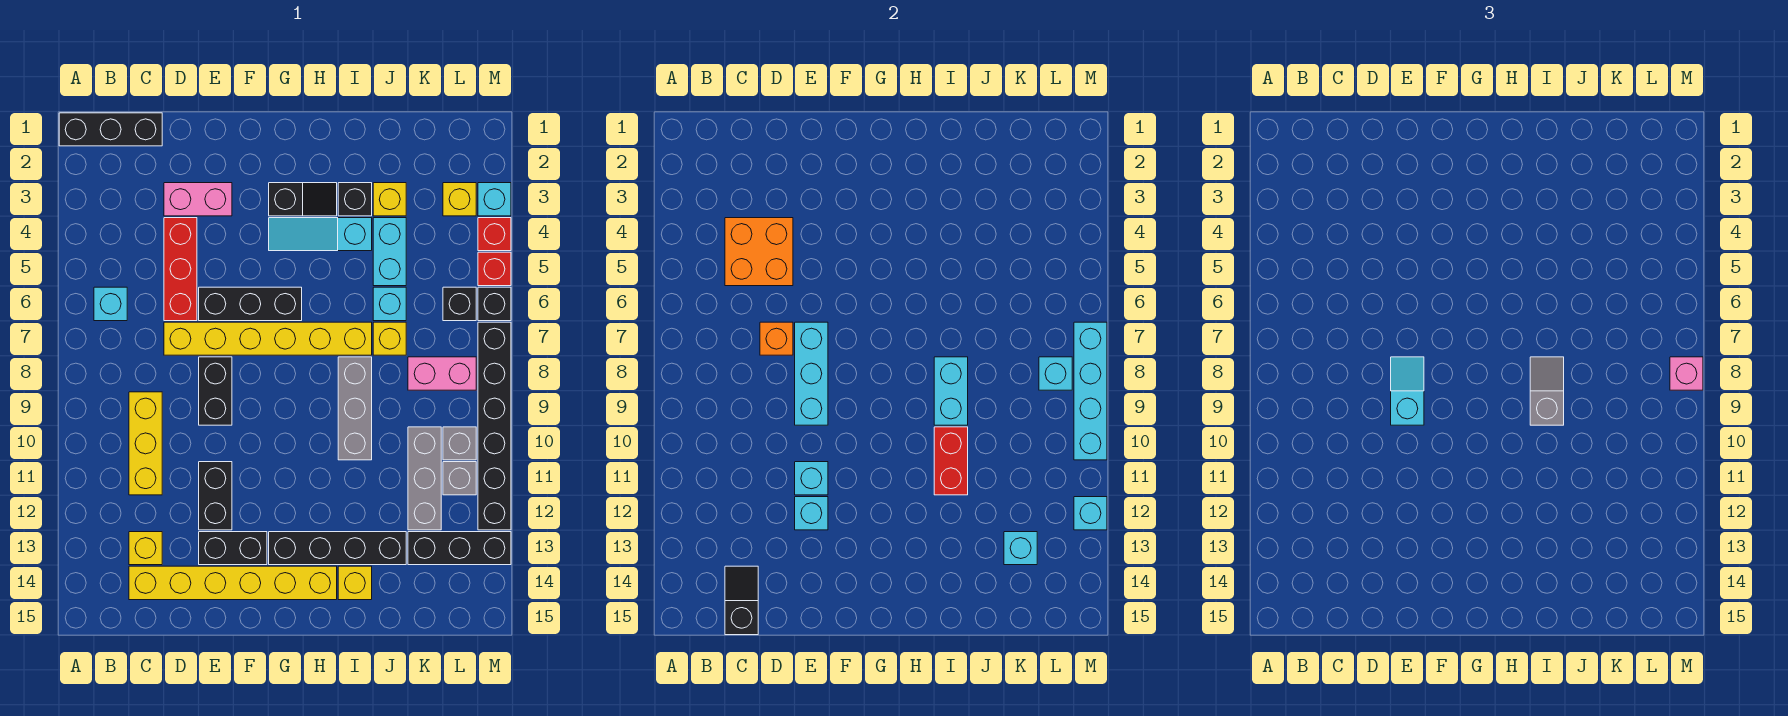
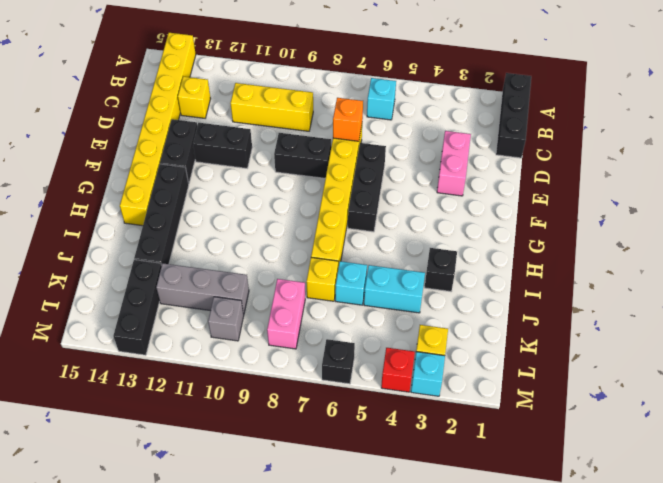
yellow brick A14:H14 level 1 -> yellow brick C14:H14 level 1
none -> red brick D4:D6 level 1
none -> black slope G3:H3 level 1 top G
none -> cyan slope G4:I4 level 1 top I
none -> grey brick I8:I10 level 1

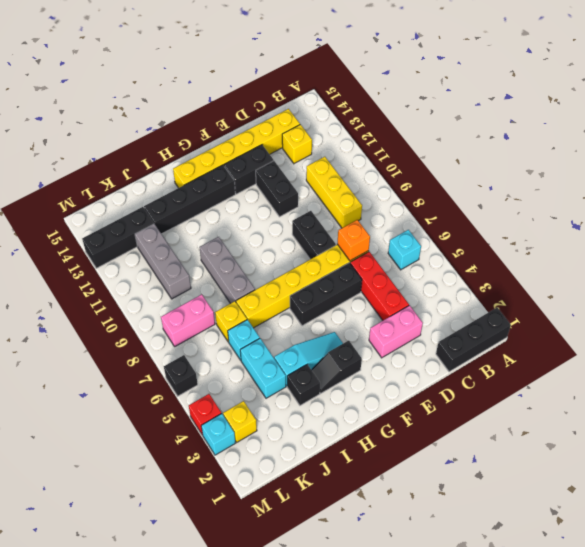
none -> yellow brick I14 level 1
none -> yellow brick J3 level 1
none -> black brick L6 level 1
none -> grey brick L10 level 1

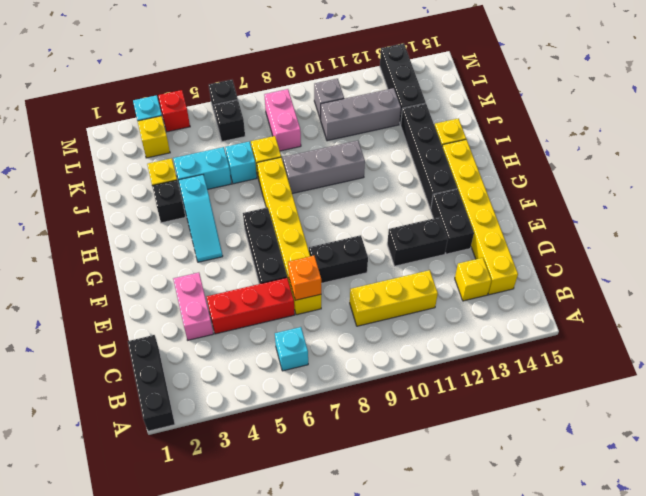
none -> black slope G3:H3 level 1 top G
none -> grey brick L11 level 1
none -> red brick M5 level 1
none -> black brick M7:M12 level 1

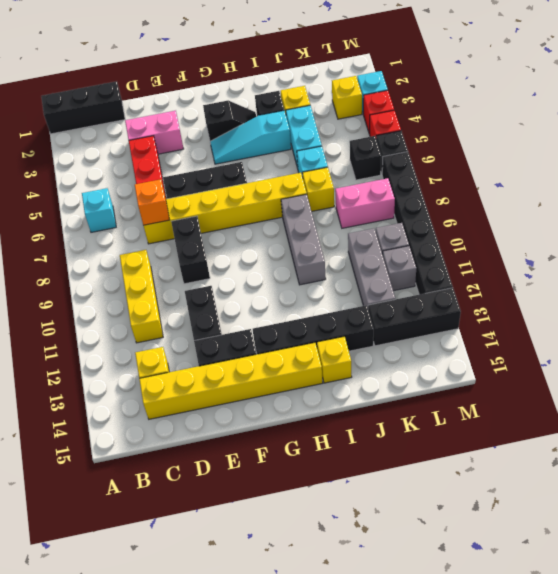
none -> orange brick C4:D5 level 2
none -> black slope C14:C15 level 2 top 15
none -> cyan brick E7:E9 level 2
none -> cyan brick E11 level 2

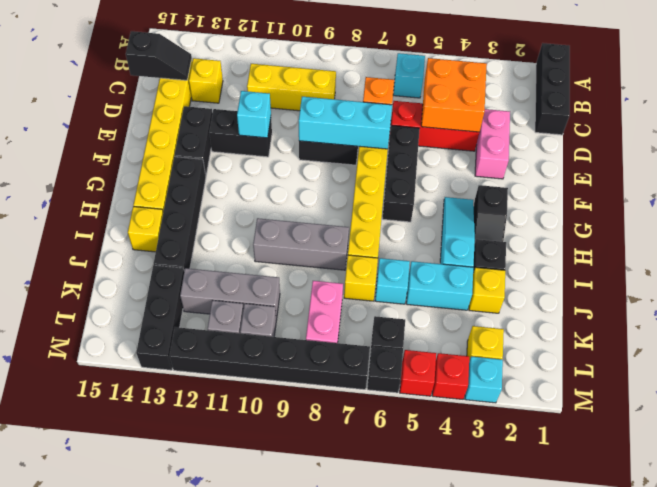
none -> cyan brick E12 level 2
none -> cyan brick I8:I9 level 2
none -> red brick I10:I11 level 2
none -> cyan brick K13 level 2

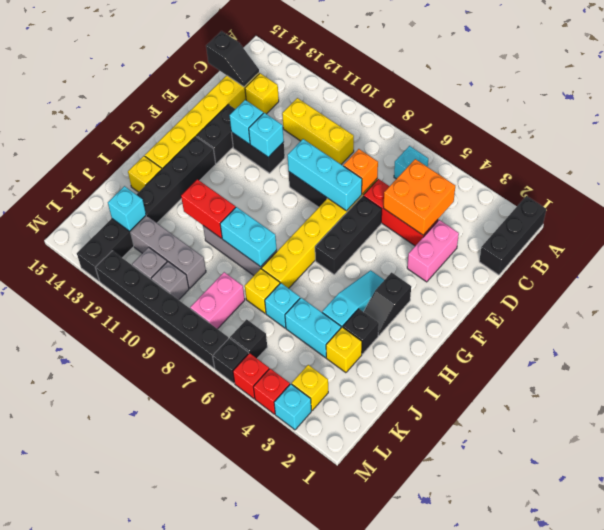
none -> cyan brick L8 level 2
none -> cyan brick M7:M10 level 2
none -> cyan brick M12 level 2
none -> cyan slope E8:E9 level 3 top 9

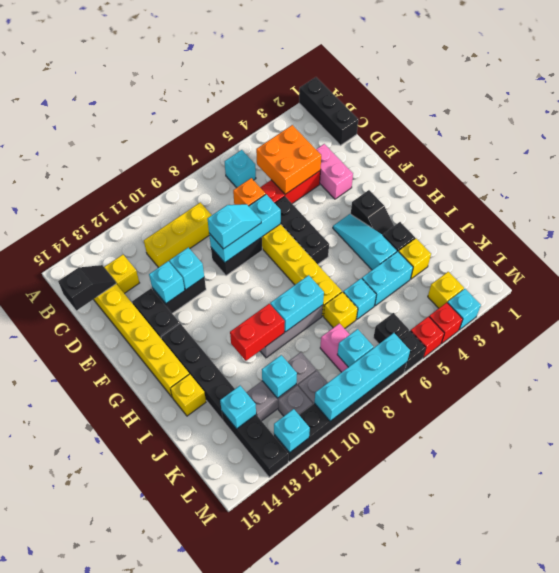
cyan brick K11 level 2 -> none
none -> grey slope I8:I9 level 3 top 9
none -> pink brick M8 level 3

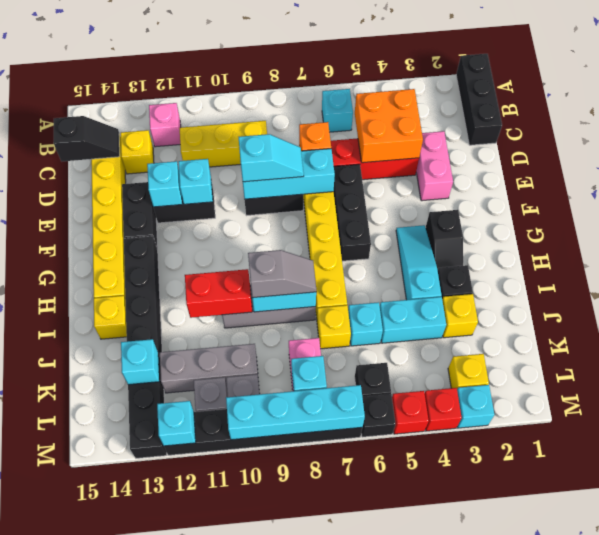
pink brick B12 level 1 -> pink brick M8 level 3

